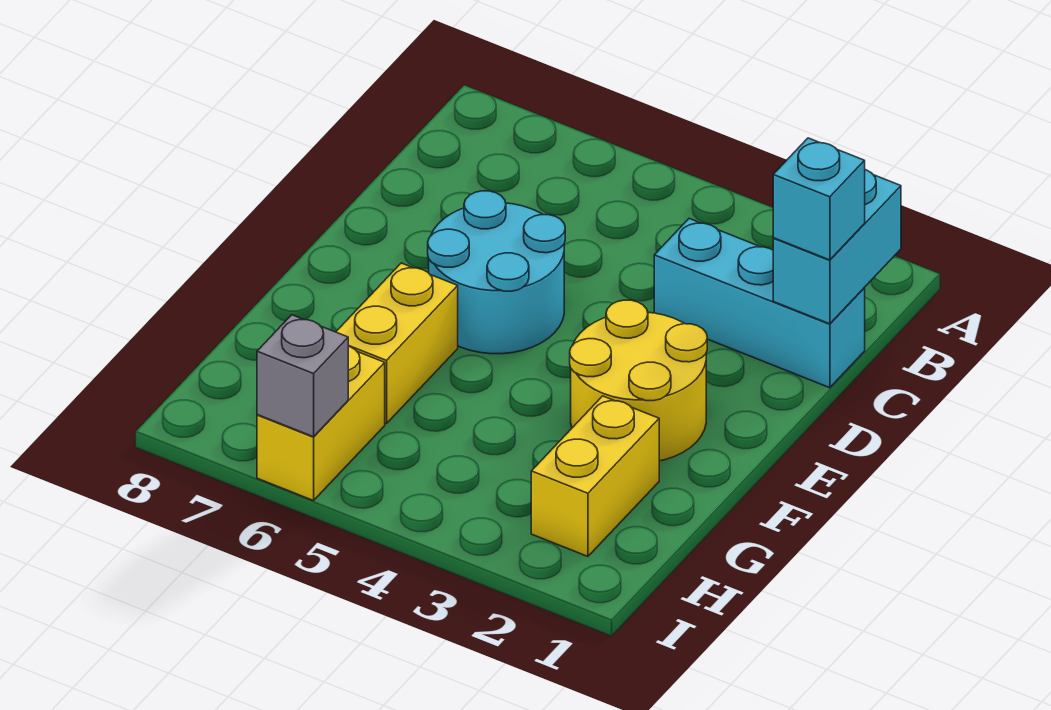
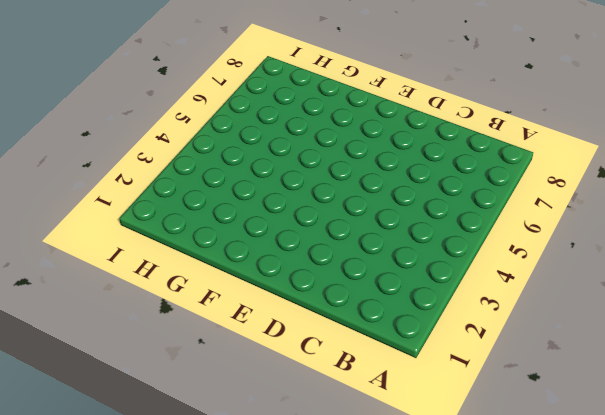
none -> cyan brick C1:C3 level 1
none -> cyan round brick D5:E6 level 1

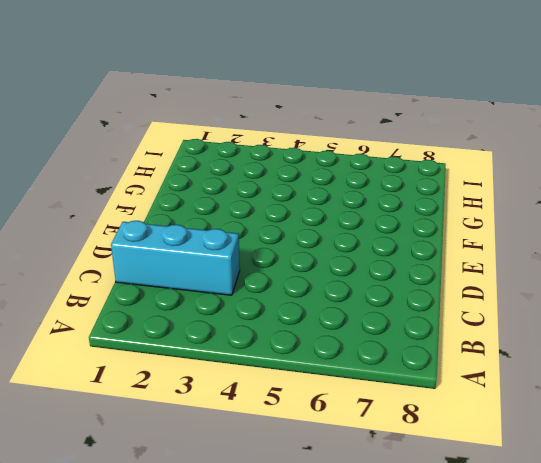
none -> cyan round brick D5:E6 level 1
none -> yellow round brick E2:F3 level 1

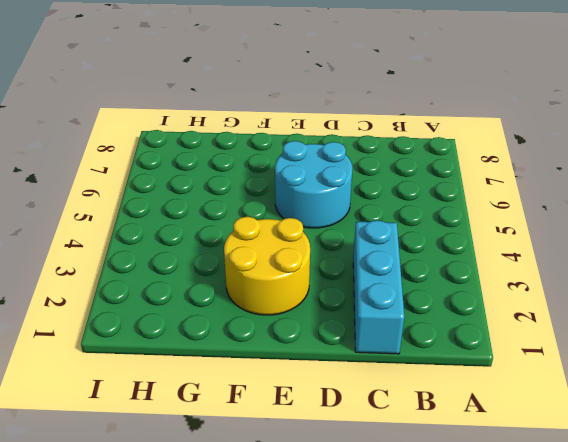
none -> yellow brick F6:G6 level 1
none -> yellow brick G2:H2 level 1

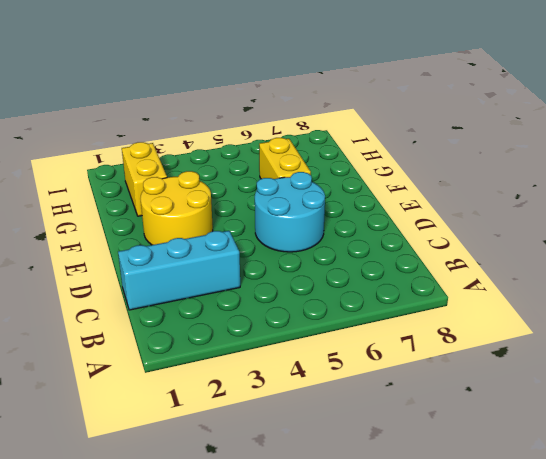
none -> yellow brick H6:I6 level 1
none -> cyan brick B1:C1 level 2

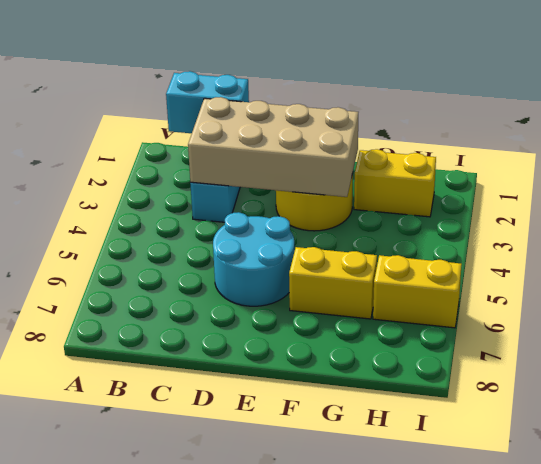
tan brick C2:F3 level 2 -> none
none -> grey brick I6 level 2
none -> cyan brick C1 level 3

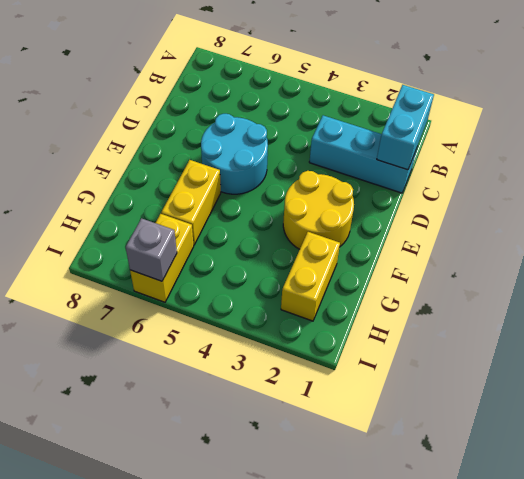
none -> cyan brick C1 level 3

